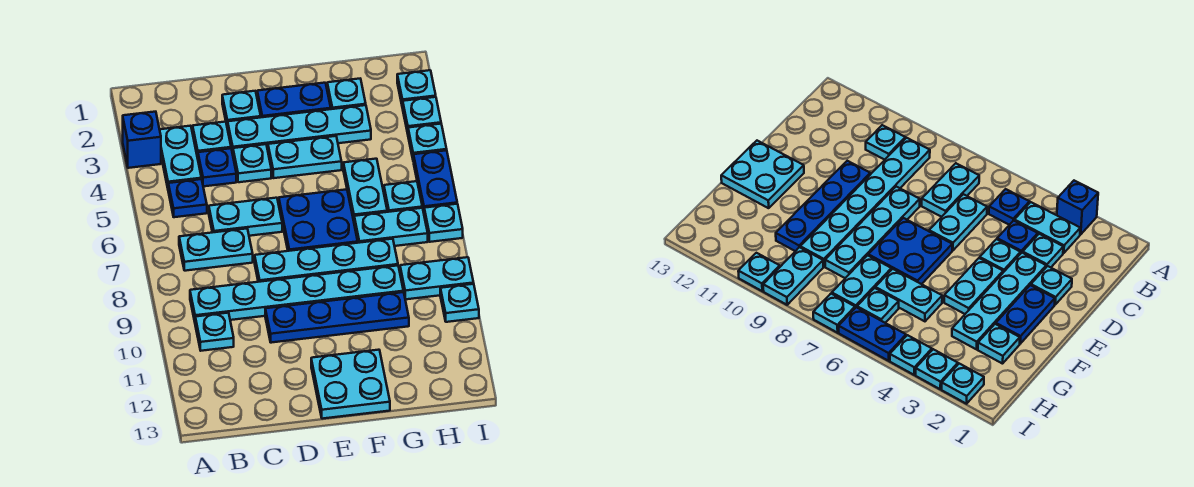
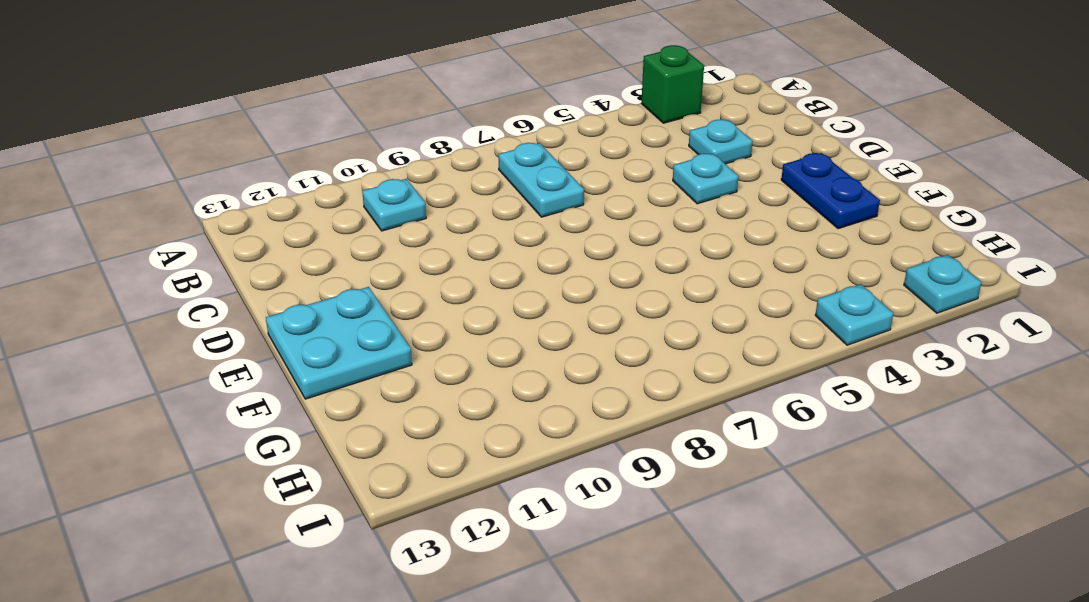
green brick A3 level 1 -> blue brick A3 level 1
none -> cyan plate B3:B4 level 1
none -> blue plate B5 level 1
none -> cyan plate B9:G9 level 1

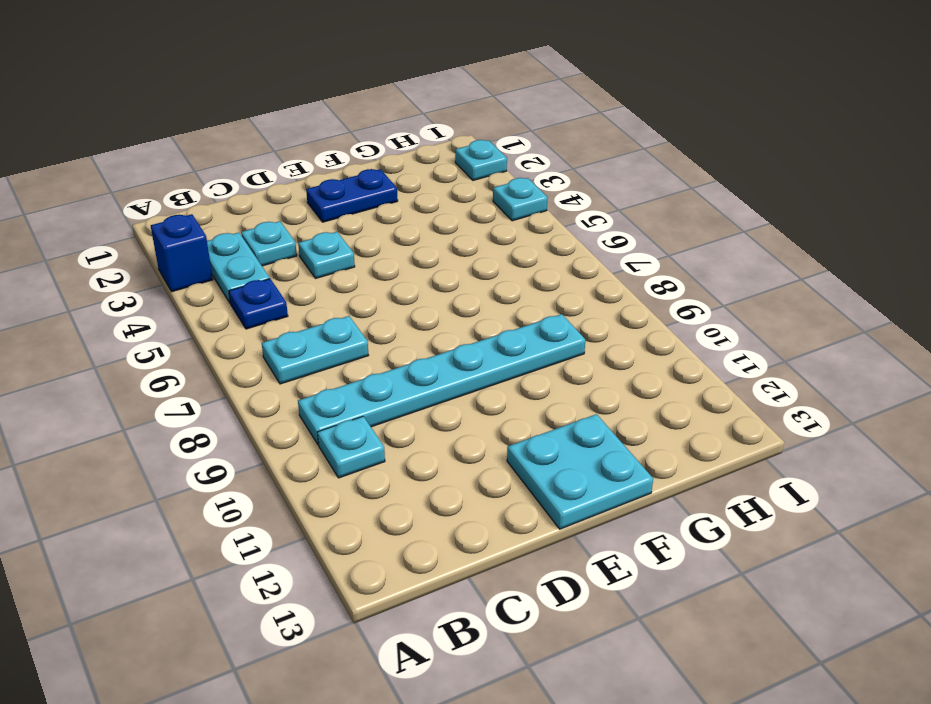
none -> blue plate C4 level 1
none -> cyan plate C6:D6 level 1
none -> cyan plate D2 level 1

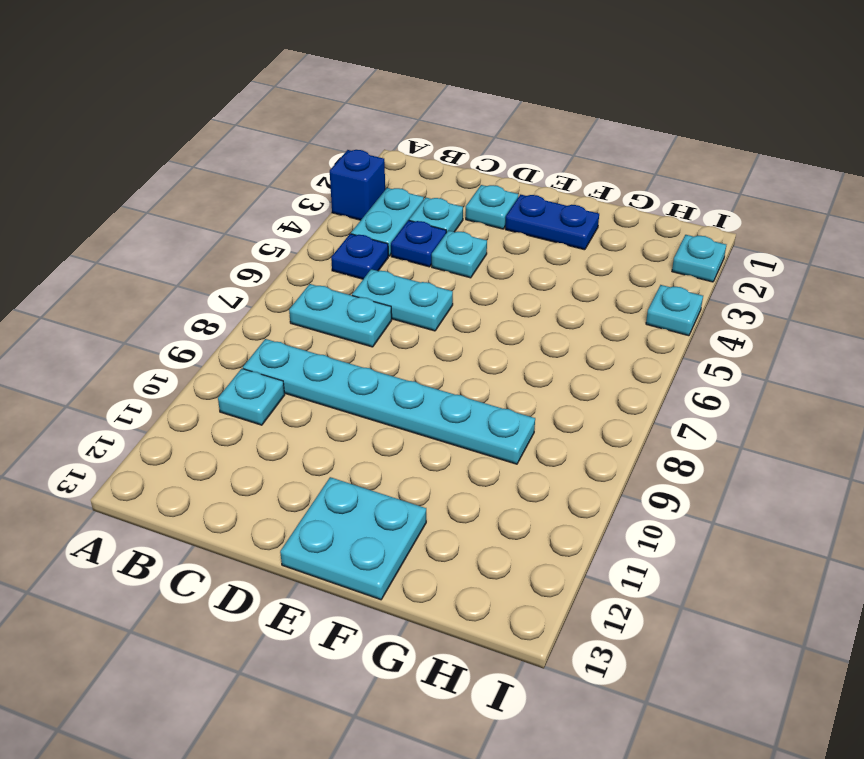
none -> cyan plate D3:G3 level 1
none -> cyan plate D8:G8 level 1
none -> blue plate D10:G10 level 1

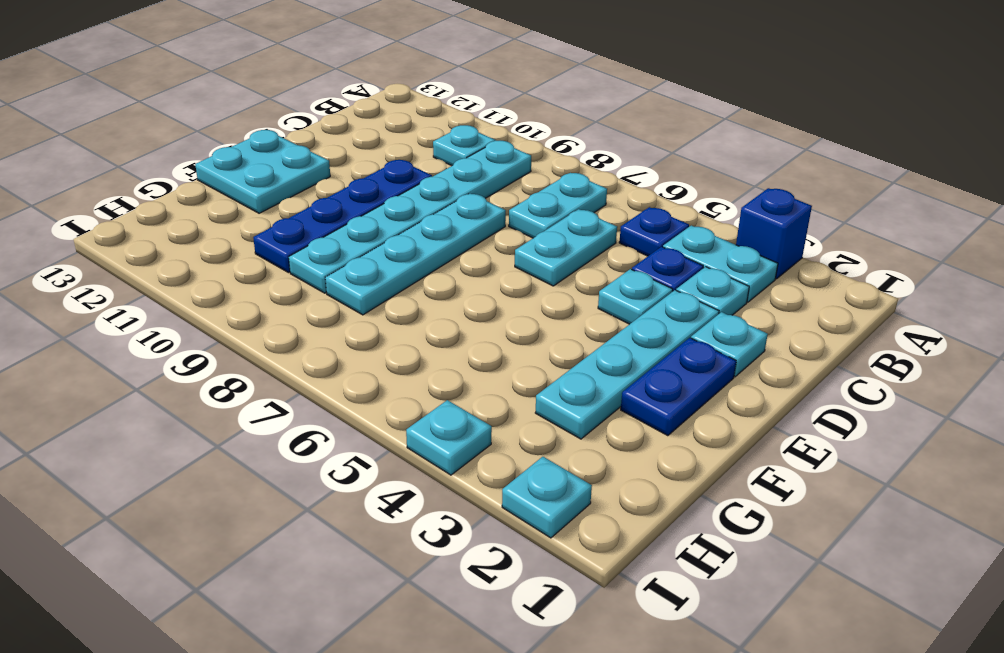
none -> cyan plate E4:F4 level 1
none -> blue plate E6:F7 level 1
none -> cyan plate G2 level 1

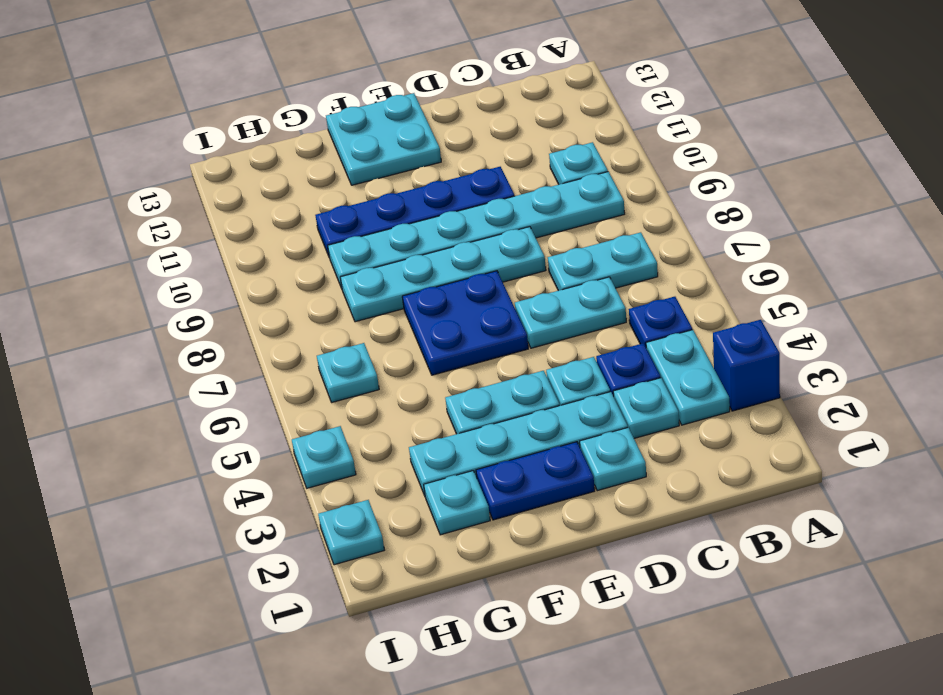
none -> cyan plate G5:G6 level 1
none -> cyan plate G7:H7 level 1
none -> cyan plate H9:I9 level 1

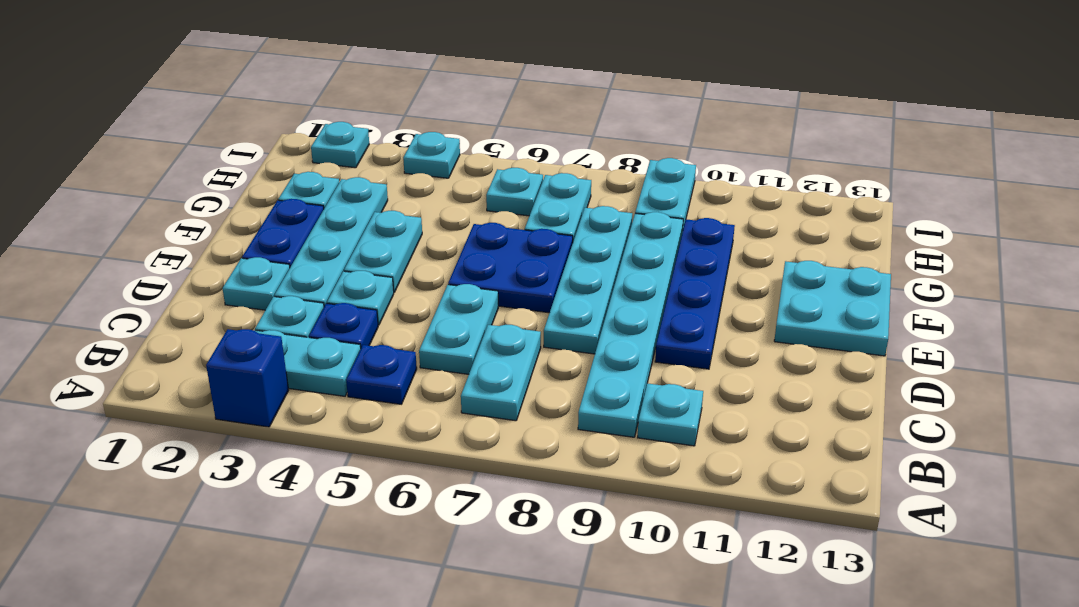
none -> cyan plate G5:G6 level 1
none -> cyan plate I3 level 1
none -> blue plate I5:I6 level 1

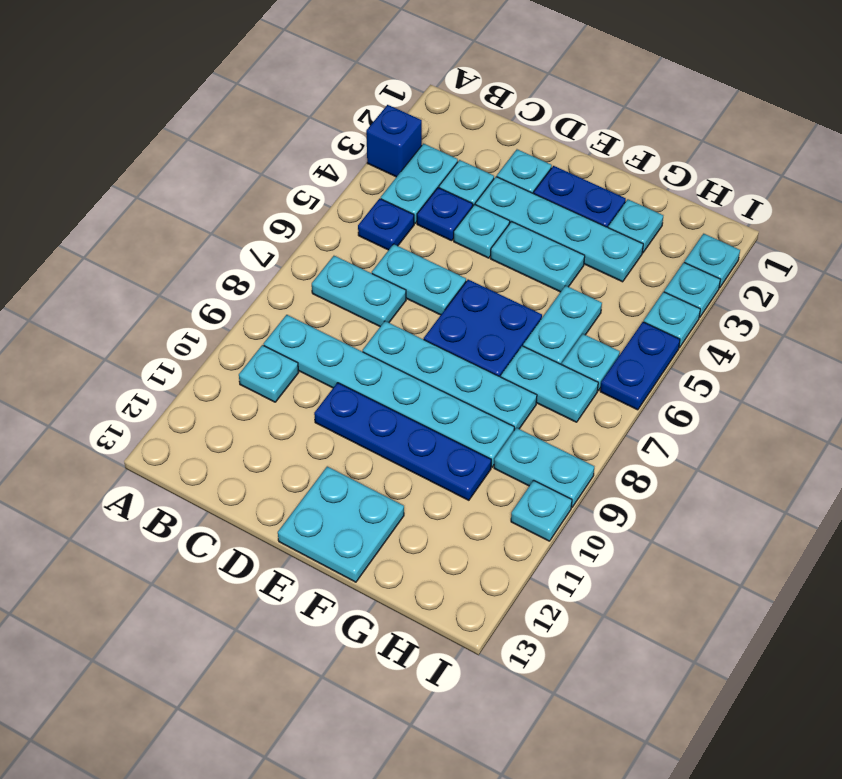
none -> cyan plate I7 level 1

